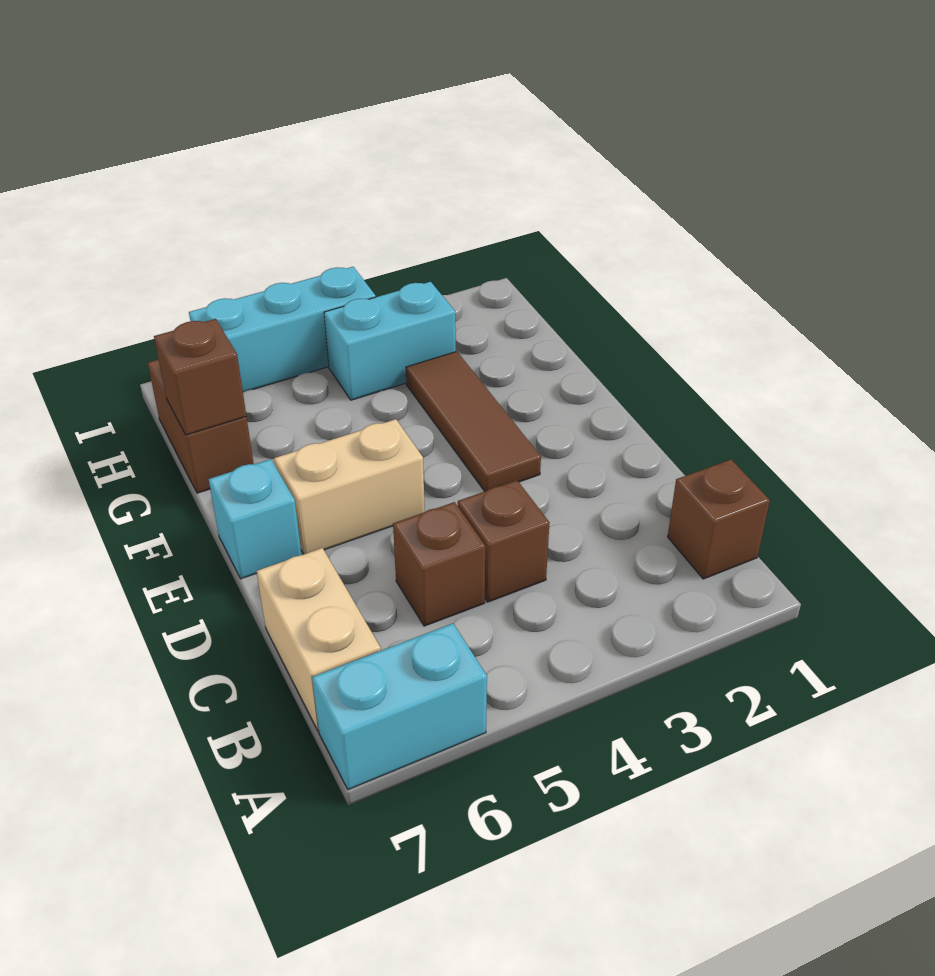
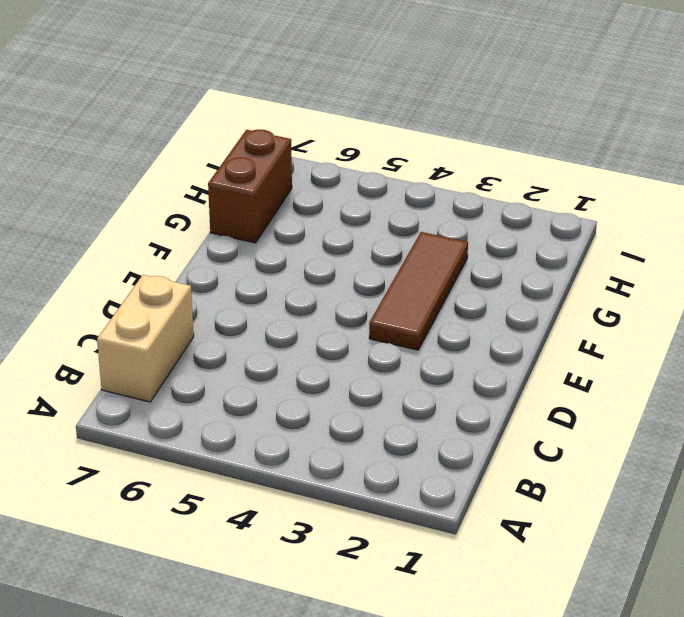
none -> cyan brick A6:A7 level 1
none -> brown brick B1 level 1
none -> brown brick C4 level 1

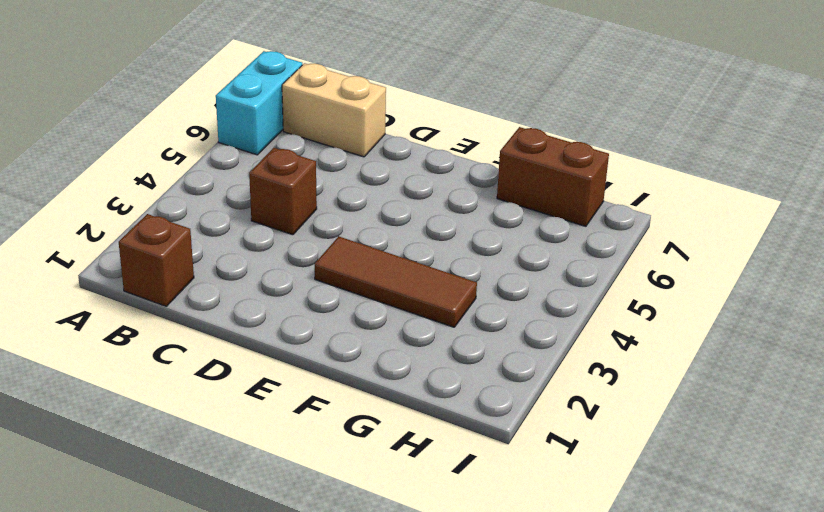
none -> brown brick C5 level 1
none -> tan brick E5:E6 level 1
none -> cyan brick E7 level 1

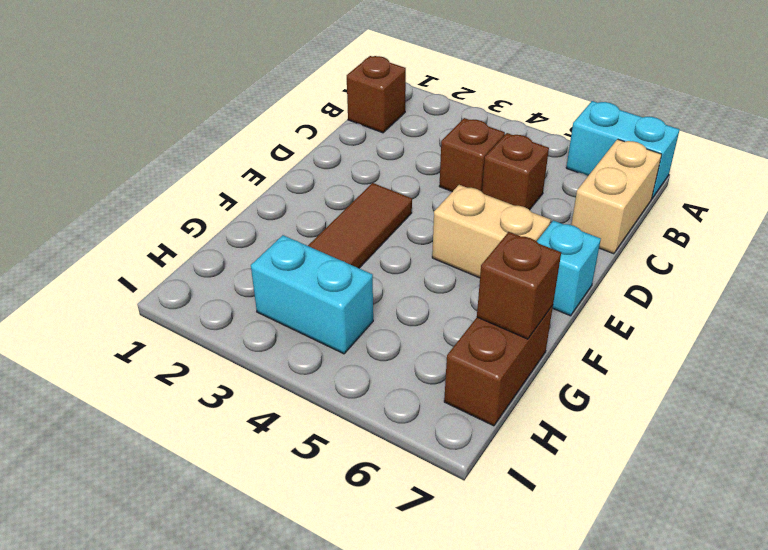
none -> cyan brick I4:I6 level 1

